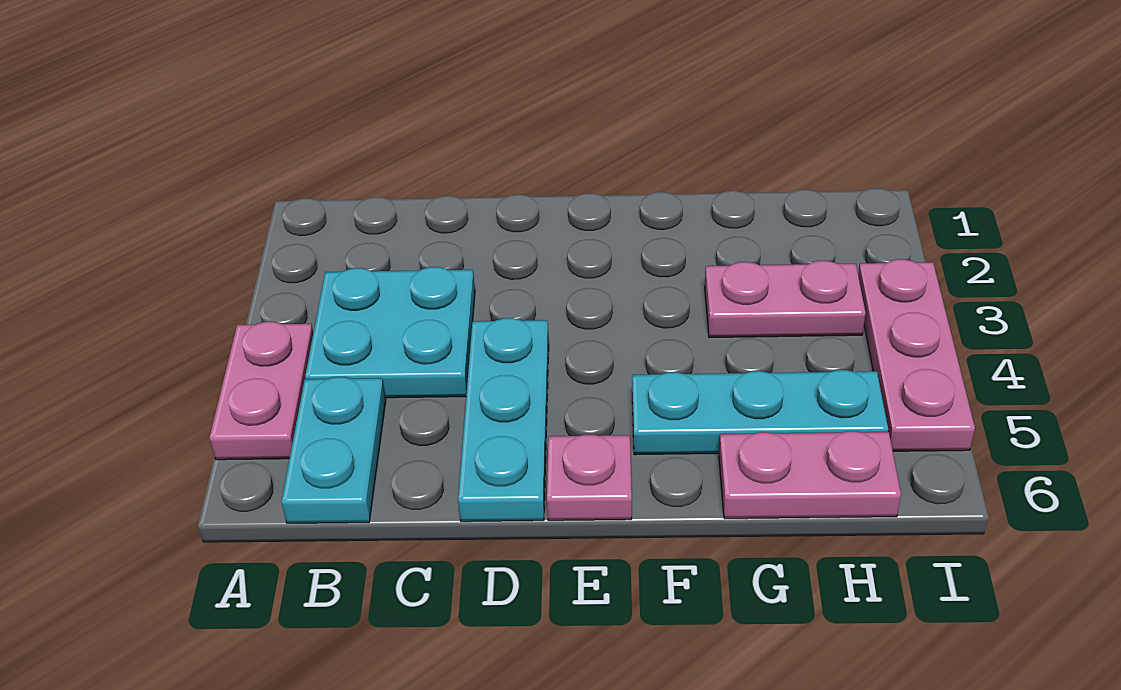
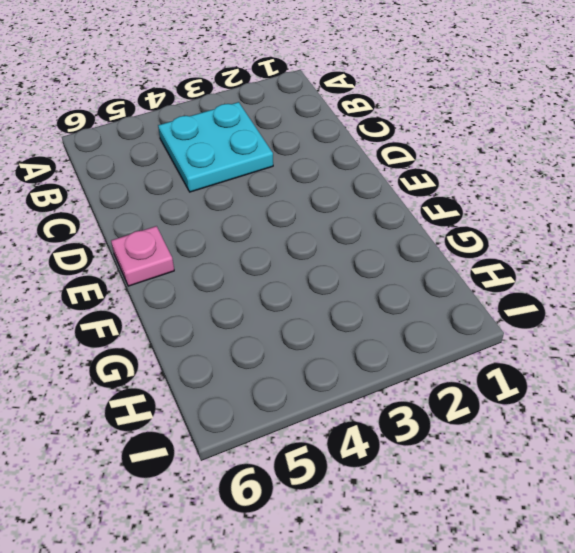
none -> pink plate A4:A5 level 1
none -> cyan plate B5:B6 level 1

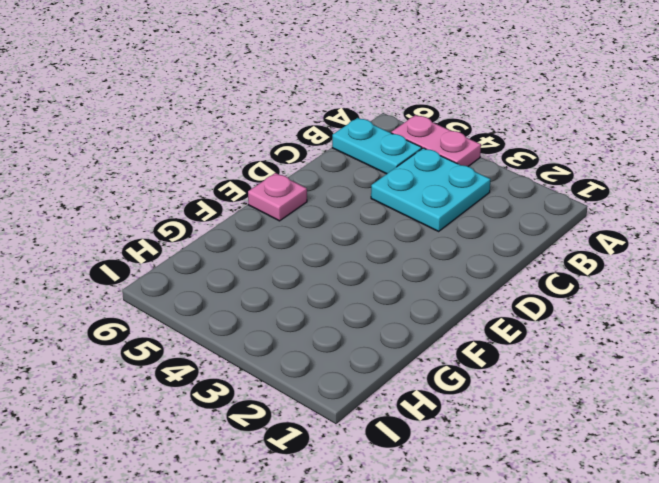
none -> cyan plate D4:D6 level 1
none -> cyan plate F5:H5 level 1

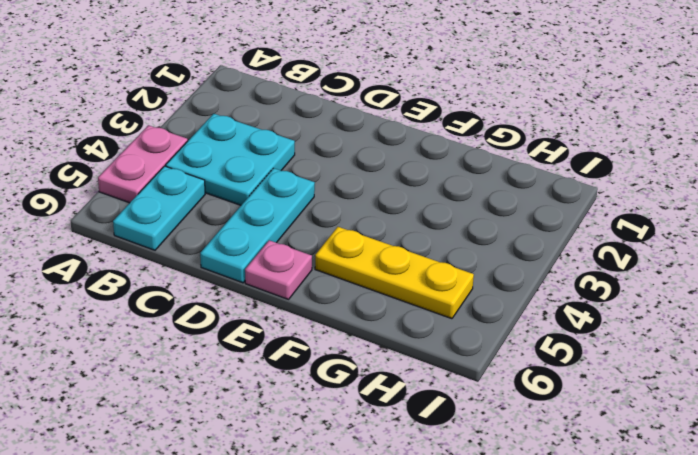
yellow plate F5:H5 level 1 -> cyan plate F5:H5 level 1
none -> pink plate G3:H3 level 1
none -> pink plate G6:H6 level 1

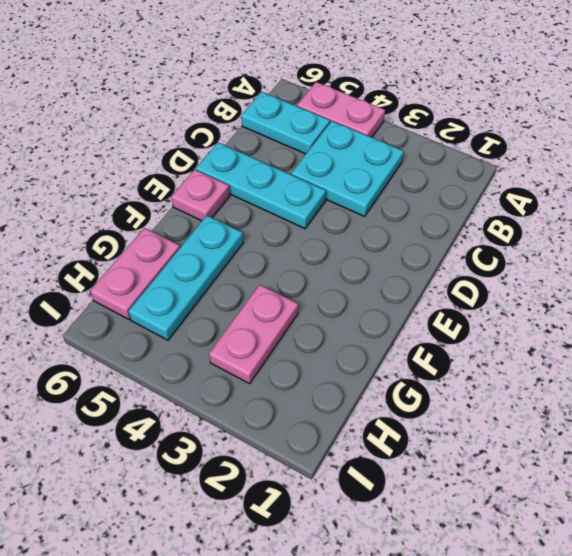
none -> pink plate I3:I5 level 1

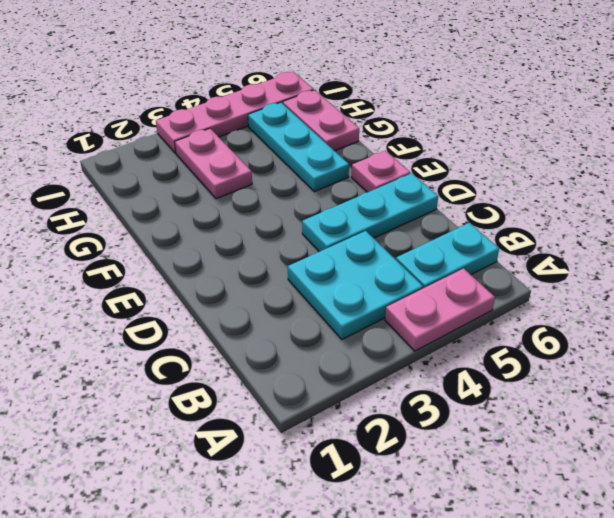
pink plate I3:I6 level 1 -> pink plate I3:I5 level 1

